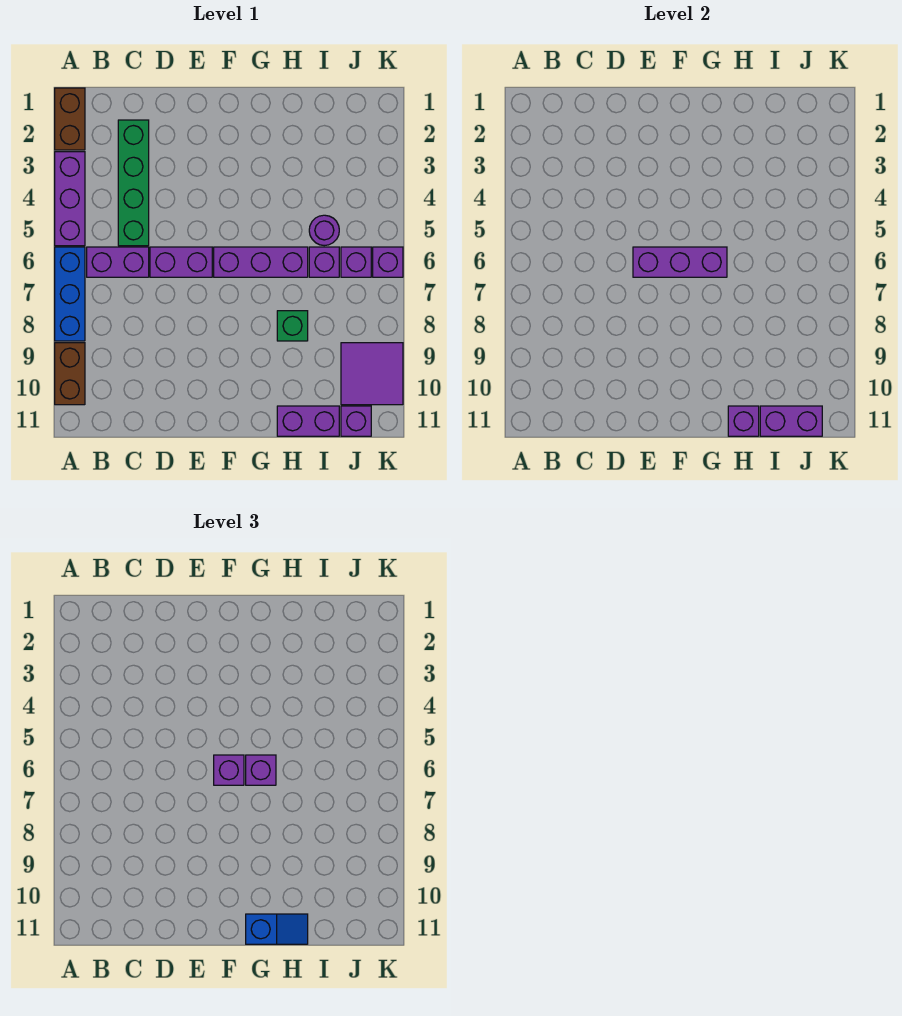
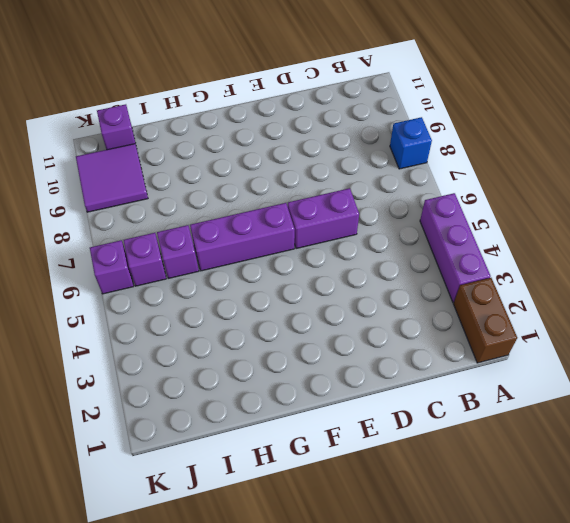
blue brick A8 level 1 -> blue brick A6:A8 level 1
none -> brown brick A9:A10 level 1
none -> purple brick B6:C6 level 1
none -> green brick C2:C5 level 1

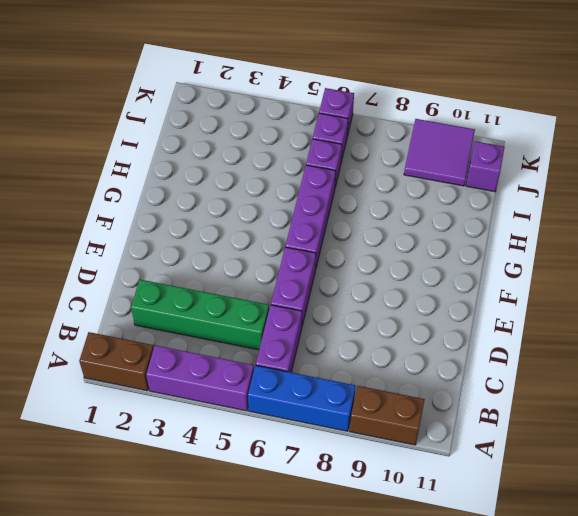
none -> green brick H8 level 1
none -> purple brick H11:I11 level 1
none -> purple round brick I5 level 1

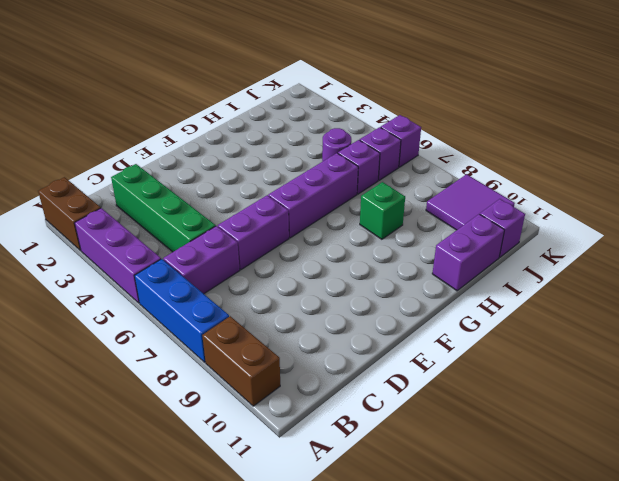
none -> purple brick E6:G6 level 2
none -> purple brick H11 level 2
none -> purple brick I11:J11 level 2

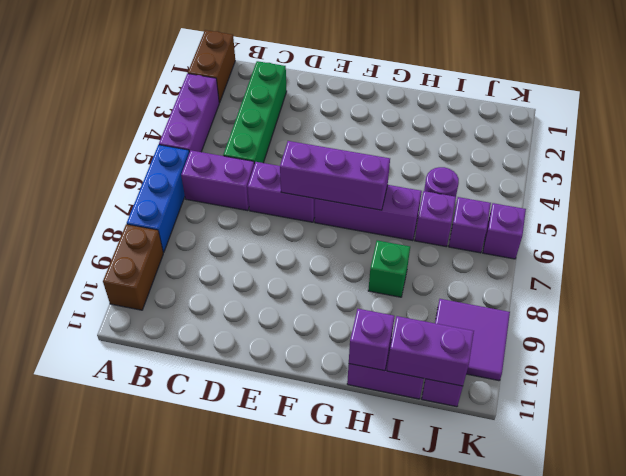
none -> purple brick F6 level 3
none -> purple brick G6 level 3
none -> blue slope G11:H11 level 3 top G

